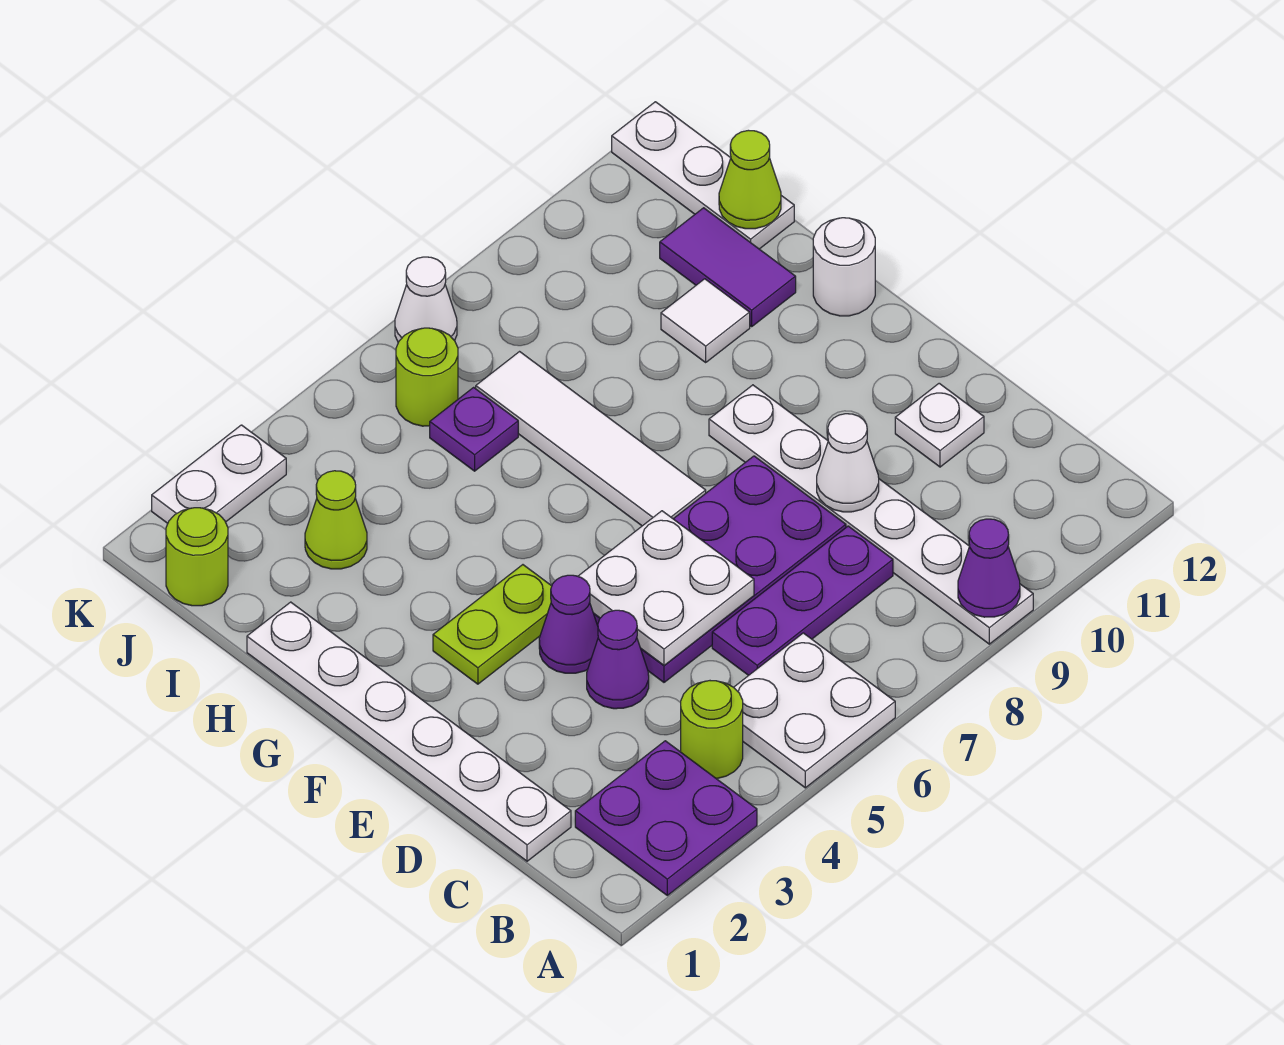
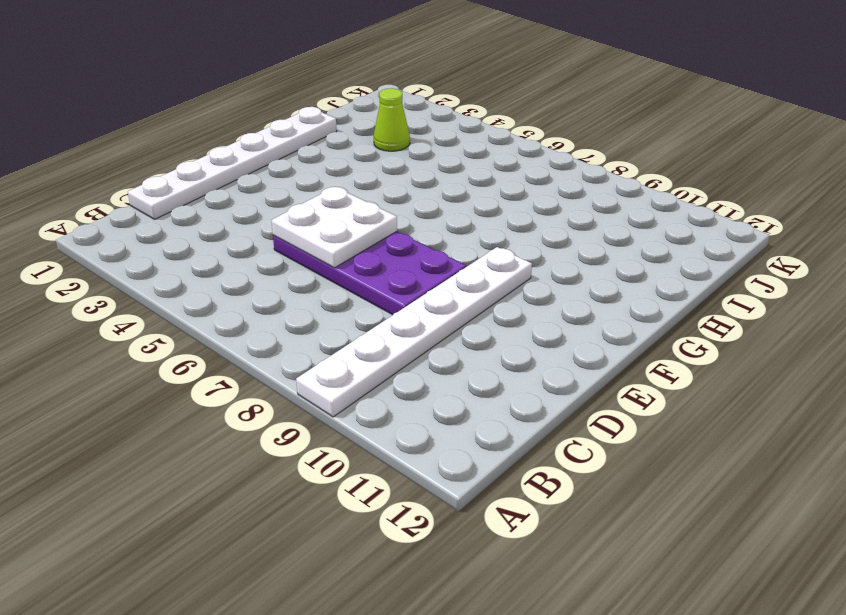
none -> purple plate A2:B3 level 1
none -> white plate A5:B6 level 1
none -> lime round brick B4 level 1

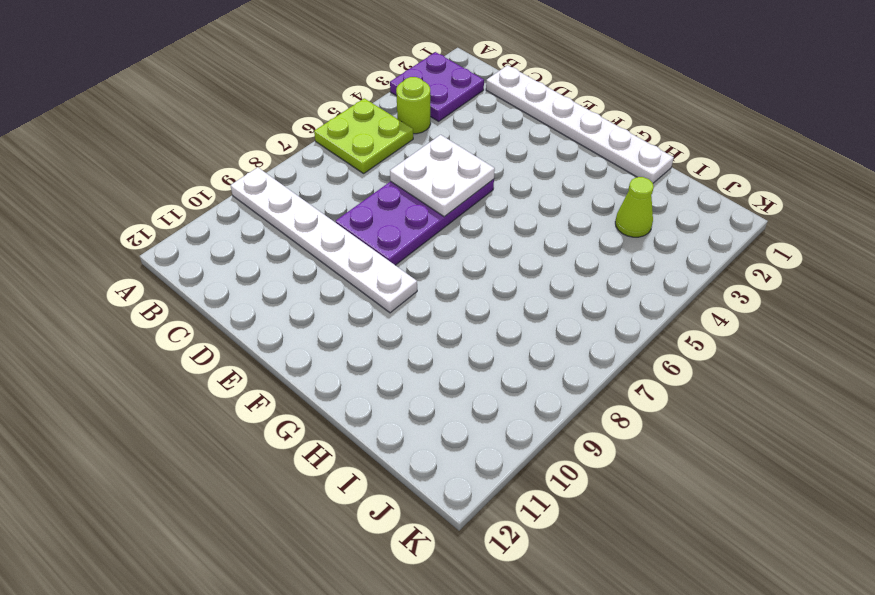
lime plate A5:B6 level 1 -> white plate A5:B6 level 1
none -> purple plate C6:C8 level 1
none -> purple cone D4 level 1
none -> white plate D11 level 1

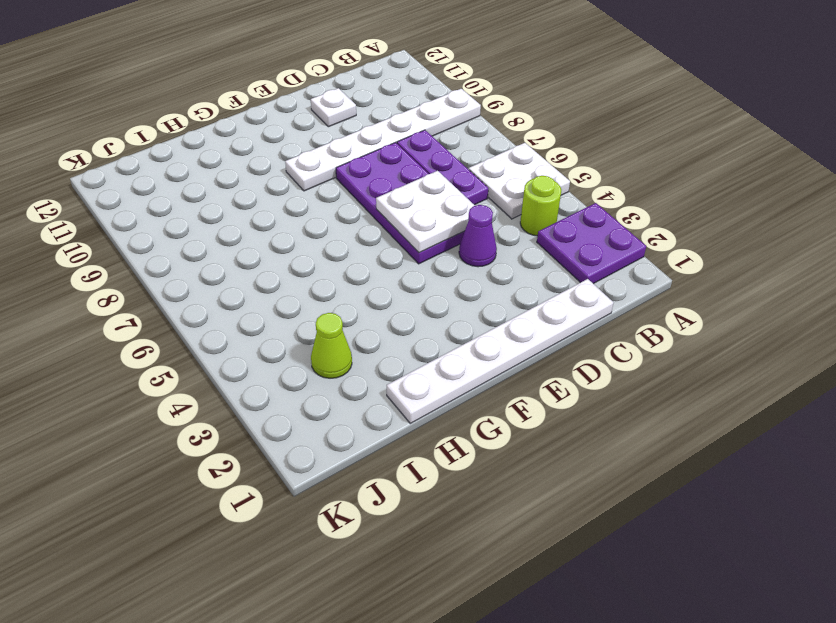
none -> purple cone E4 level 1
none -> lime plate F3:F4 level 1
none -> white tile F7:I7 level 1

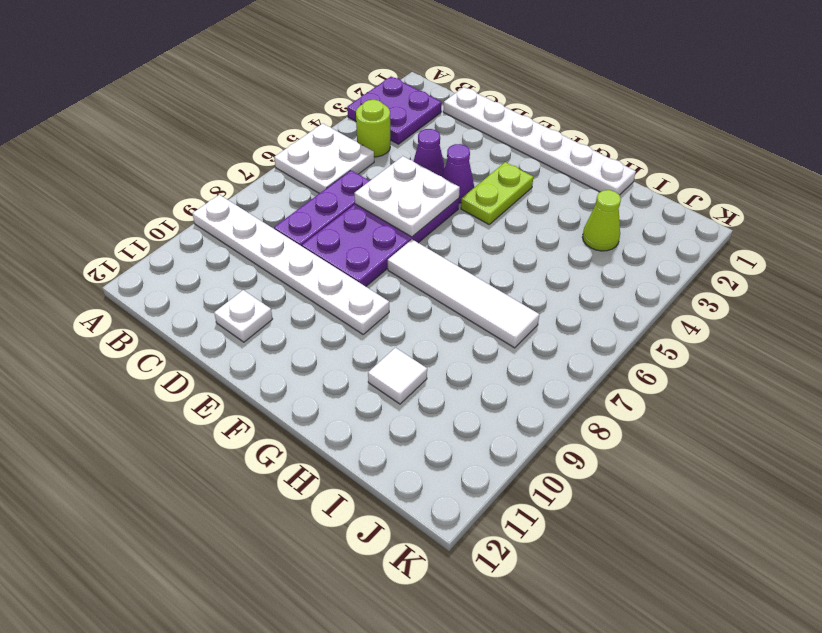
none -> white round brick G12 level 1
none -> purple tile H11:I11 level 1
none -> purple plate I6 level 1

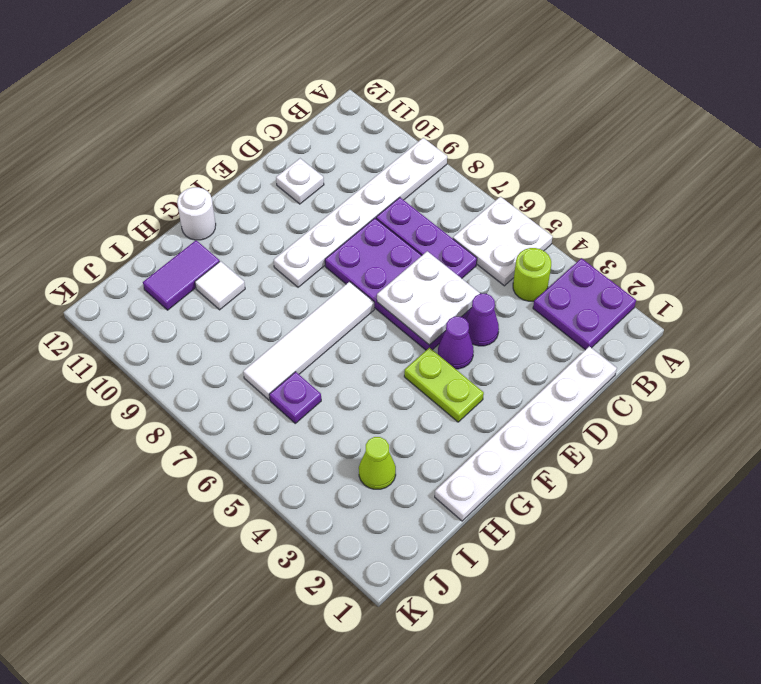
none -> white plate I12:K12 level 1
none -> lime round brick J1 level 1
none -> lime round brick J6 level 1

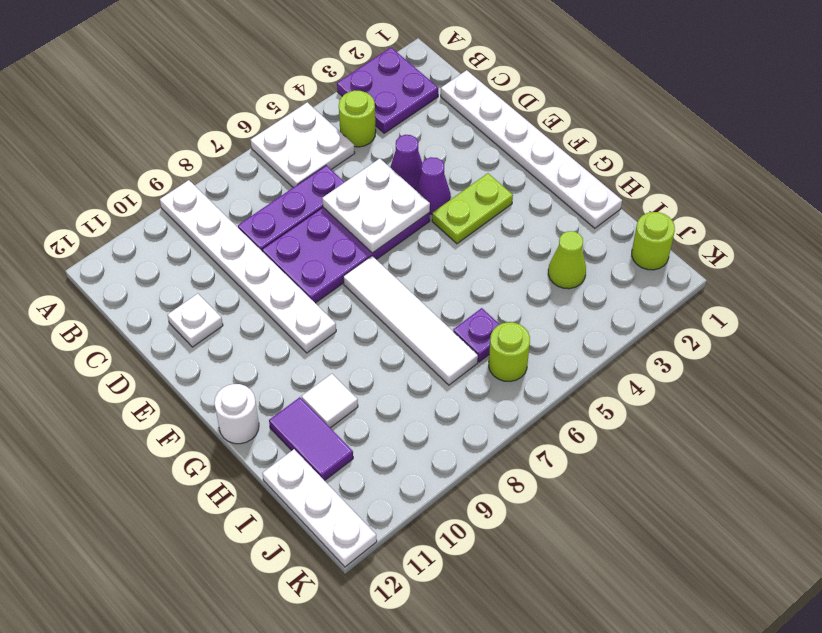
none -> white plate K2:K3 level 1
none -> white cone K7 level 1
none -> purple cone A9 level 2

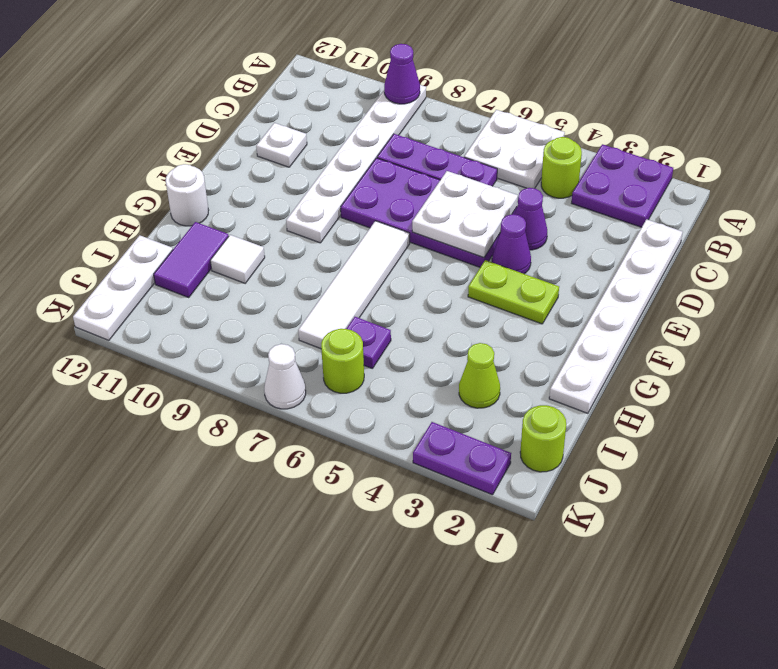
purple plate K2:K3 level 1 -> white plate K2:K3 level 1
none -> white cone D9 level 2
none -> lime cone I12 level 2

